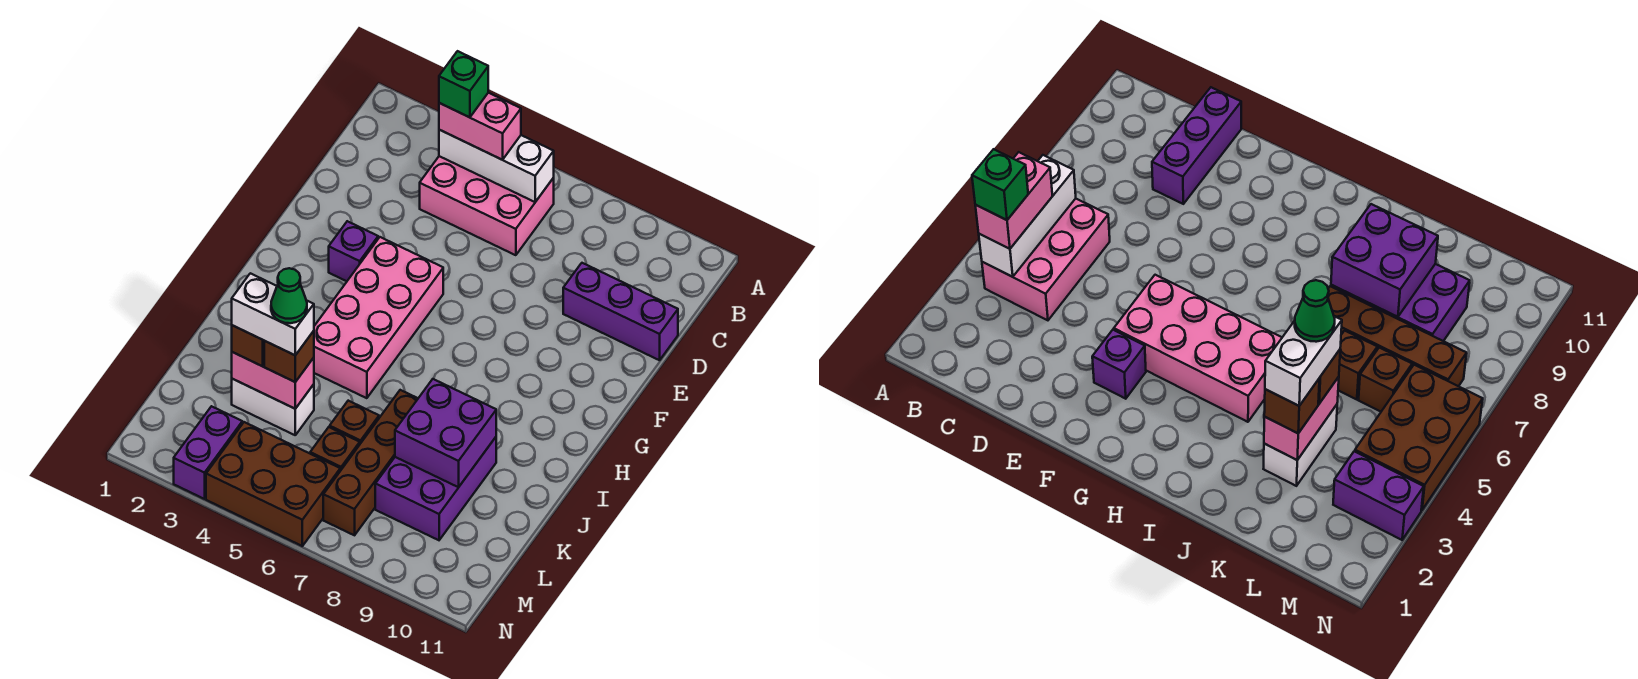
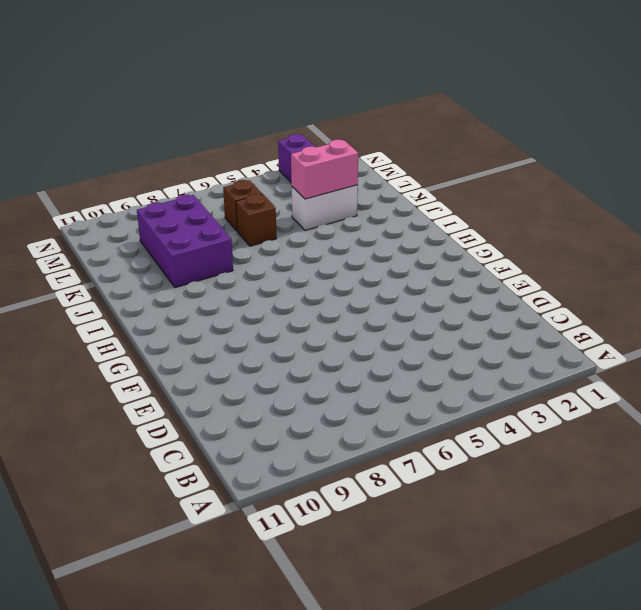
none -> pink brick B4:C6 level 1
none -> purple brick D9:D11 level 1
none -> purple brick F3 level 1

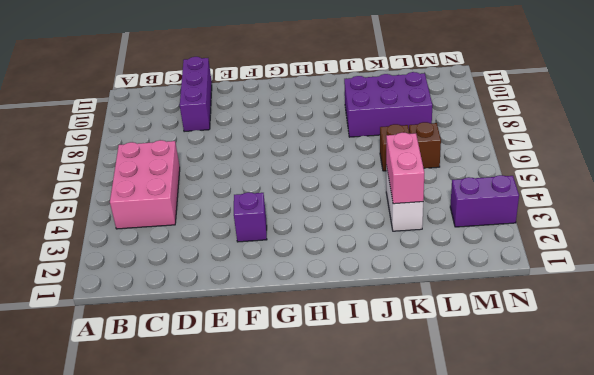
none -> pink brick F4:I5 level 1
none -> brown brick J7:M7 level 1
none -> brown brick M4:N6 level 1

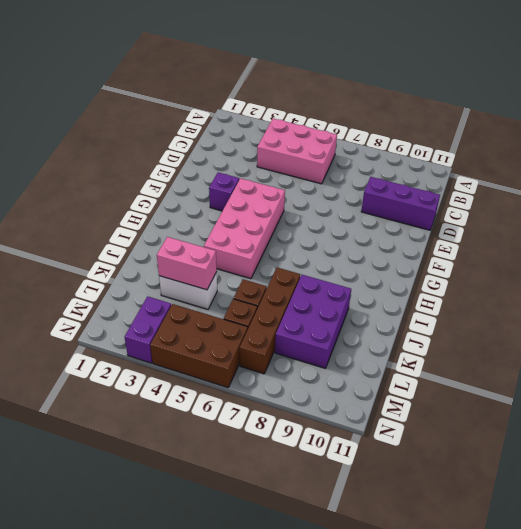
none -> white brick B4:B6 level 2
none -> purple brick J8:K9 level 2
none -> pink brick B4:B5 level 3

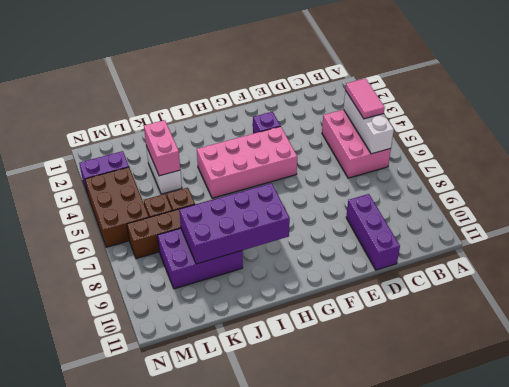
pink tile B4:B5 level 3 -> pink brick B4:B5 level 3
purple brick H8:K9 level 2 -> purple brick J8:K9 level 2
none -> brown brick K3 level 3
none -> brown brick K4 level 3
none -> green brick B4 level 4

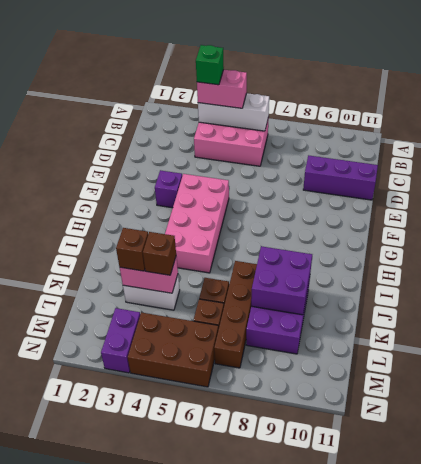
none -> white brick K3:K4 level 4
none -> green cone K4 level 5

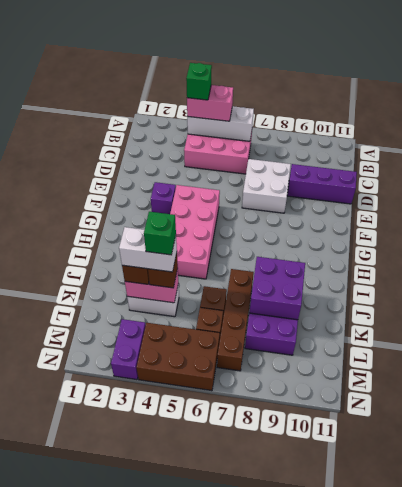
white brick D7:E8 level 1 -> none
green brick K4 level 5 -> green cone K4 level 5

